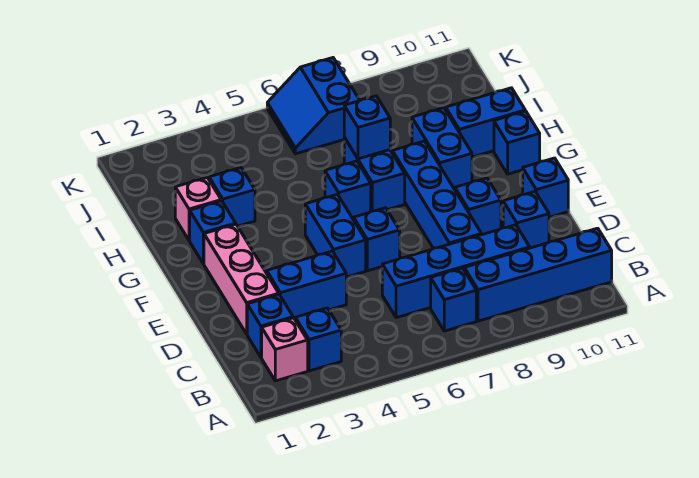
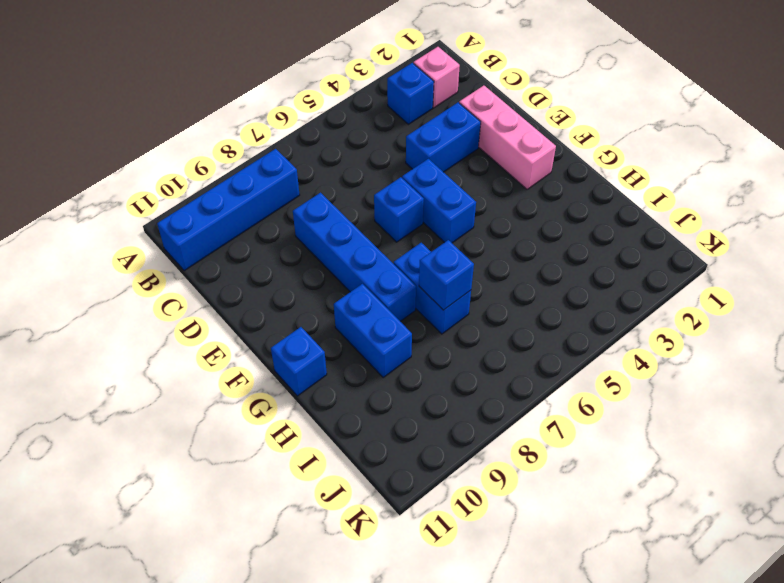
none -> blue brick B7 level 1
none -> blue brick C2 level 1
none -> blue brick C6:C9 level 1

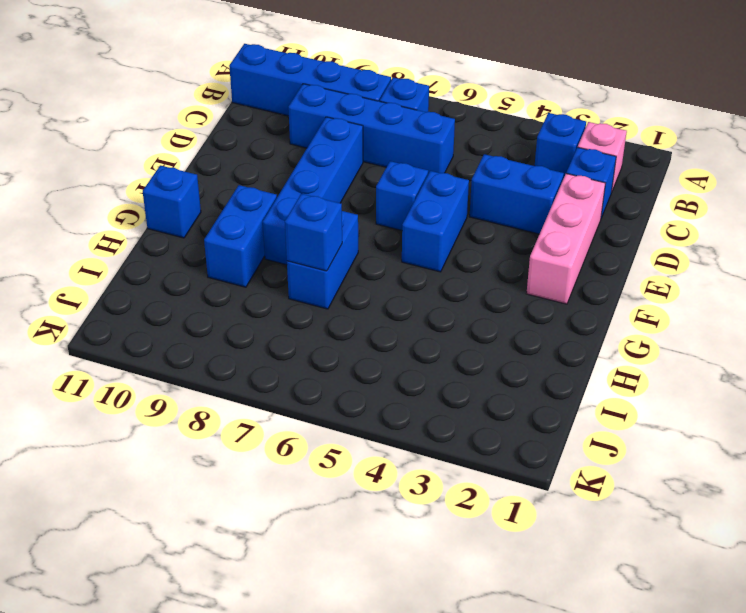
none -> blue brick D10 level 1
none -> blue brick E9 level 1
none -> blue brick E11 level 1

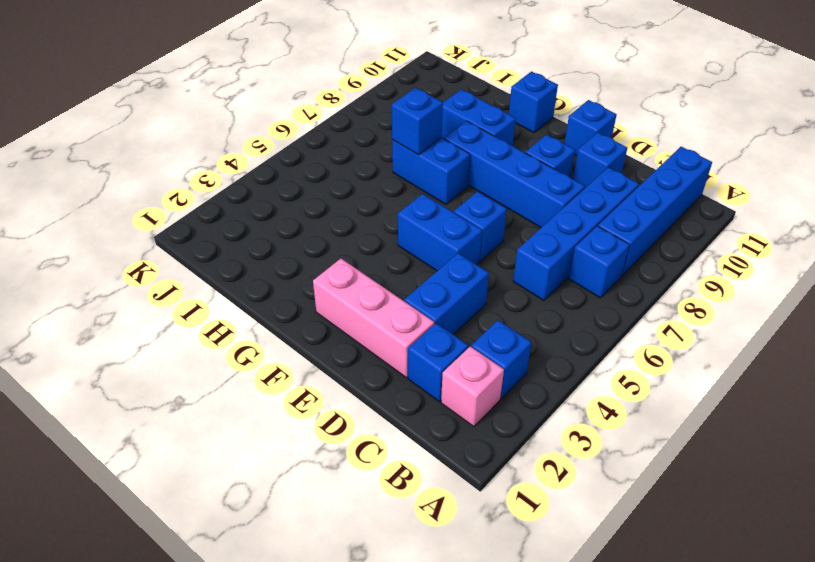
none -> blue brick G2 level 1
none -> blue brick G6 level 1
none -> pink brick H2 level 1

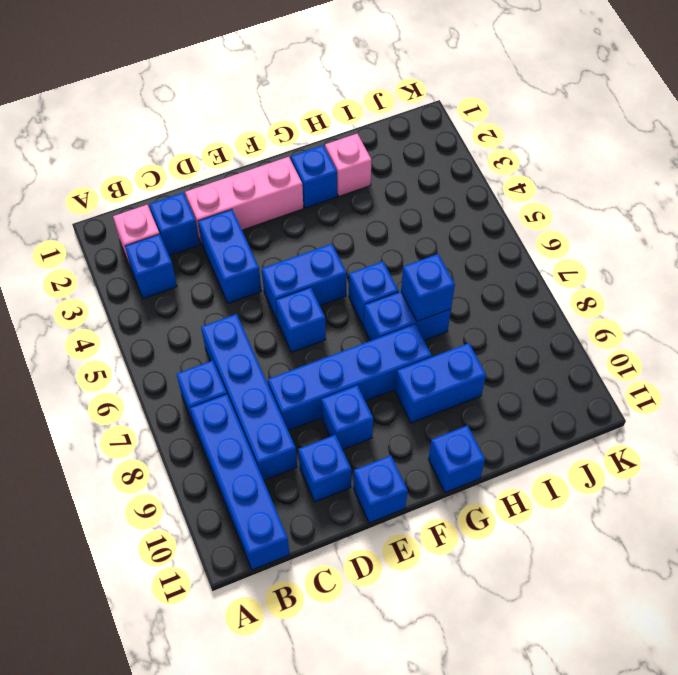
none -> blue brick H3 level 1
none -> blue brick H10:H11 level 1
none -> blue slope J6:K7 level 1 top 7

